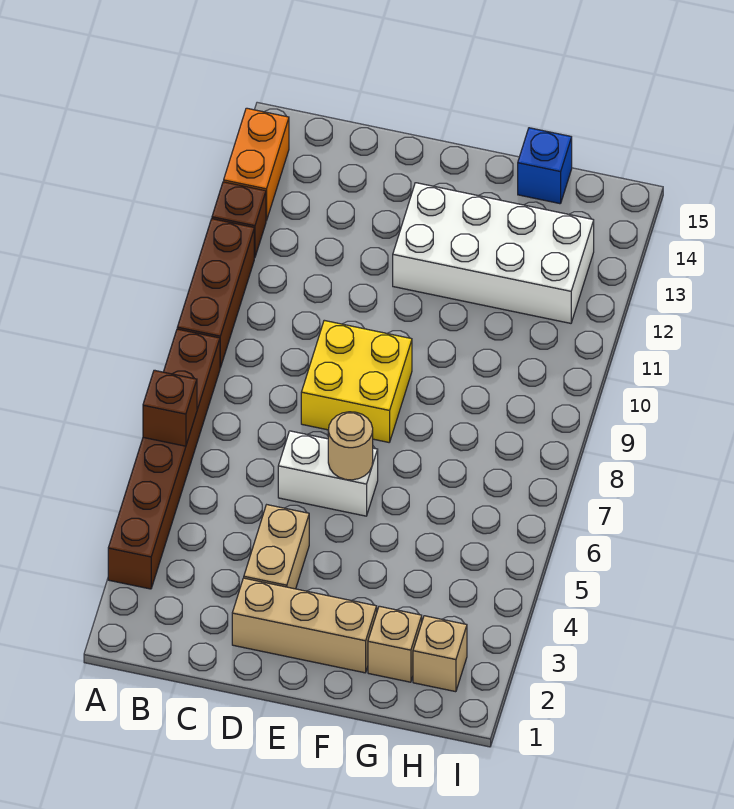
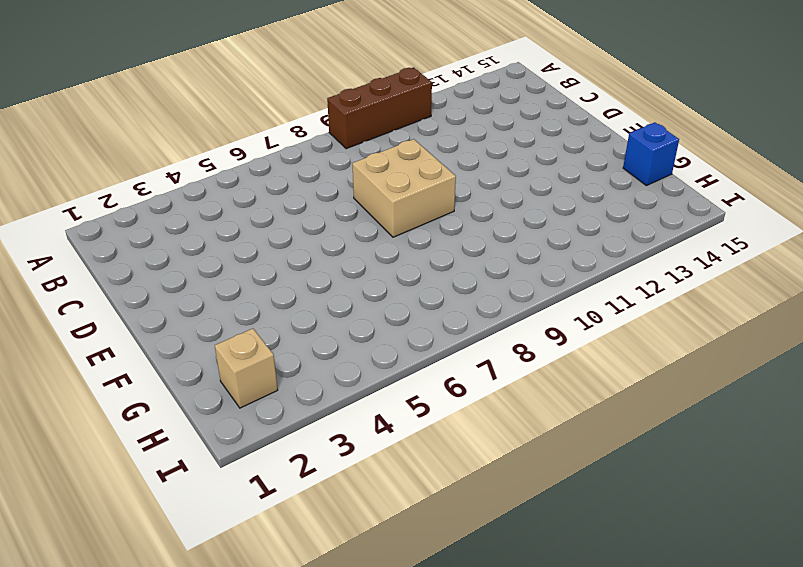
tan brick D8:E9 level 1 -> yellow brick D8:E9 level 1
none -> brown brick A3:A8 level 1
none -> brown brick A12 level 1
none -> orange brick A13:A14 level 1

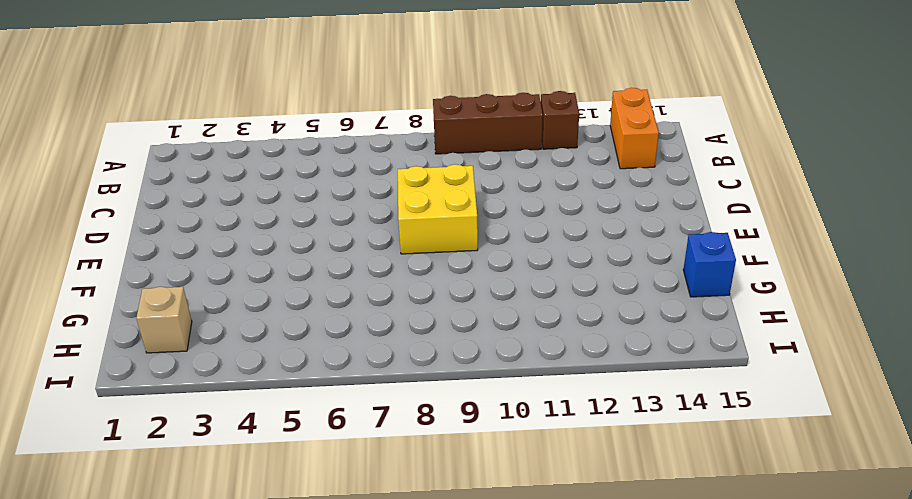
orange brick A14:B14 level 1 -> orange brick A13:A14 level 1
none -> brown brick A3:A8 level 1
none -> tan brick D2:F2 level 1
none -> tan brick D3:D4 level 1

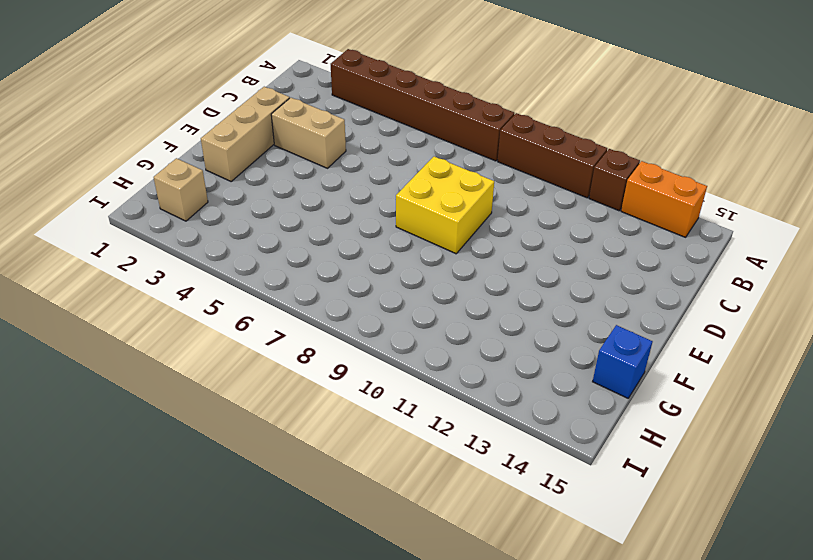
none -> white brick D6:E6 level 1
none -> white brick E12:H13 level 1
none -> tan brick G2 level 1

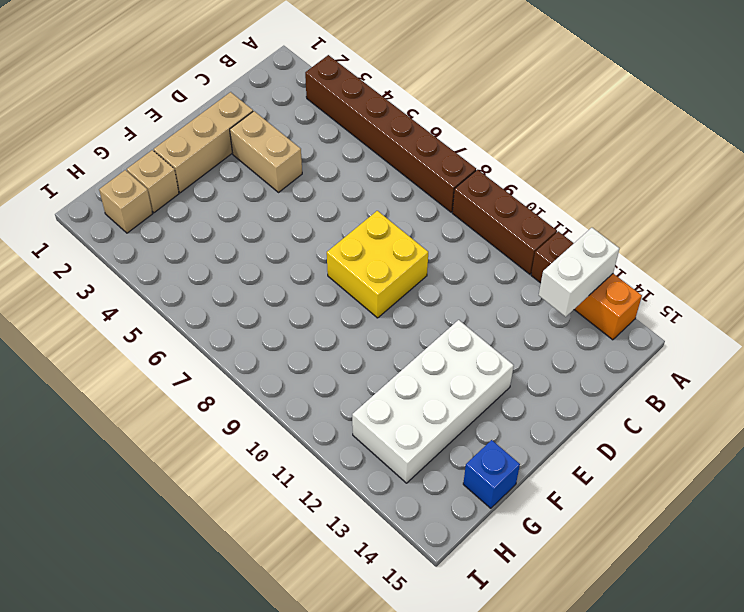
white brick A13:B13 level 2 -> white brick D6:E6 level 1
none -> brown brick A6 level 2
none -> tan round brick E6 level 2

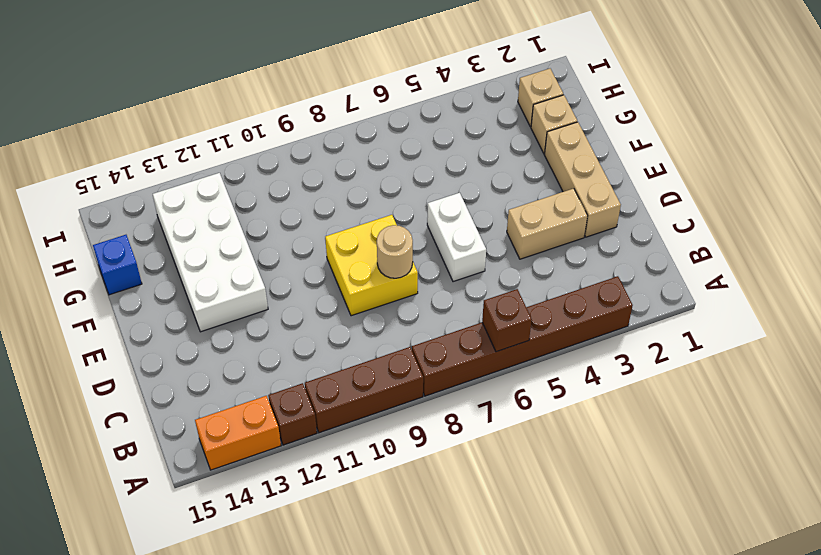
tan round brick D8 level 2 -> tan round brick E6 level 2

